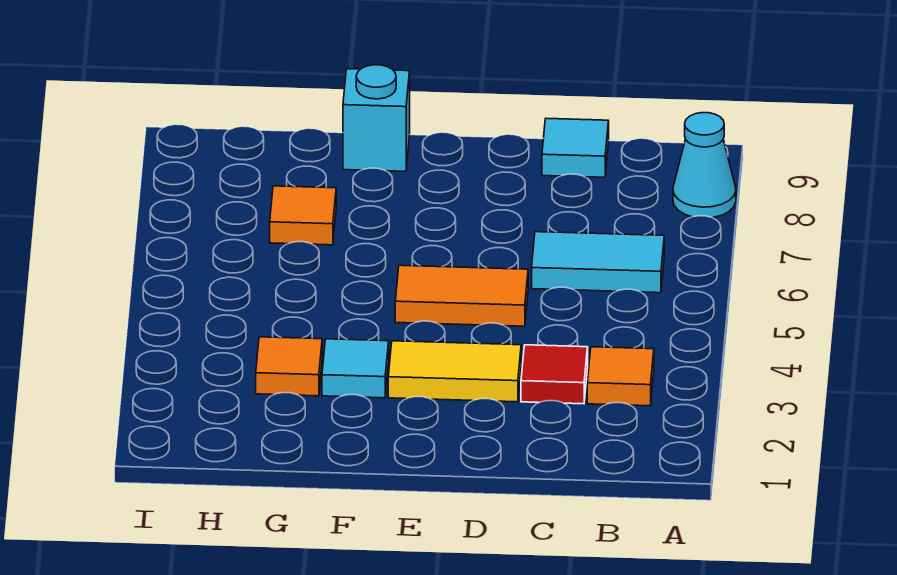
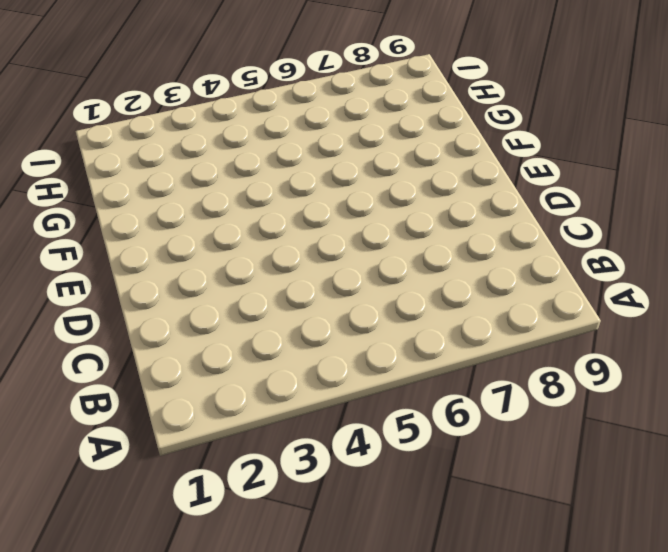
none -> cyan cone A8 level 1
none -> orange tile B3 level 1

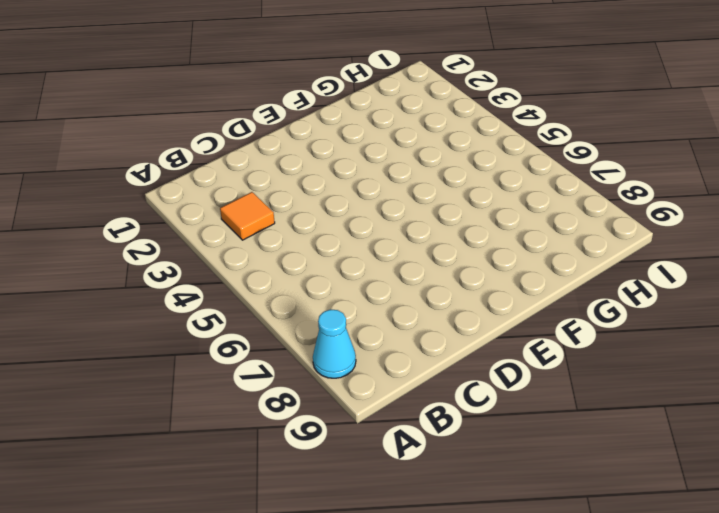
none -> cyan tile B6:C6 level 1
none -> red tile C3 level 1

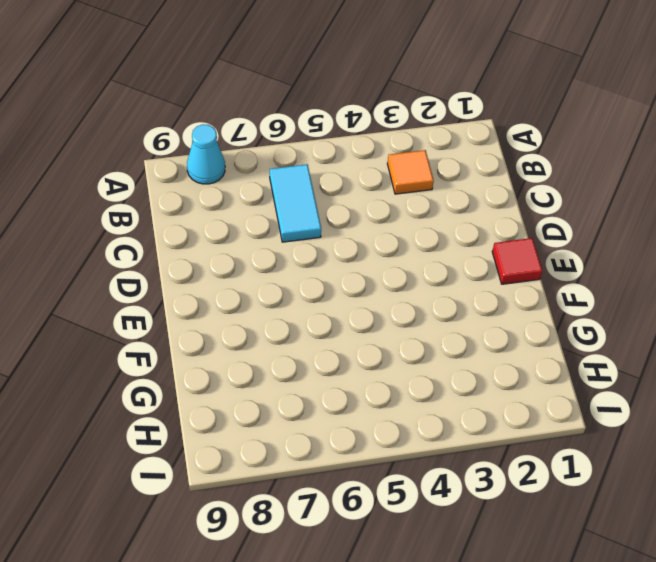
red tile E1 level 1 -> red tile C3 level 1
none -> cyan tile C9 level 1
none -> yellow tile D3:E3 level 1

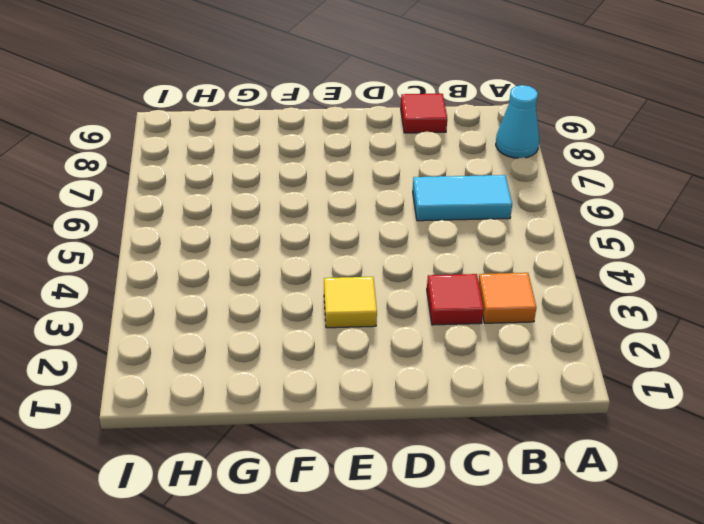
red tile C9 level 1 -> cyan tile C9 level 1
yellow tile E3 level 1 -> yellow tile D3:E3 level 1
none -> orange tile D5:E5 level 1
none -> cyan tile F3 level 1

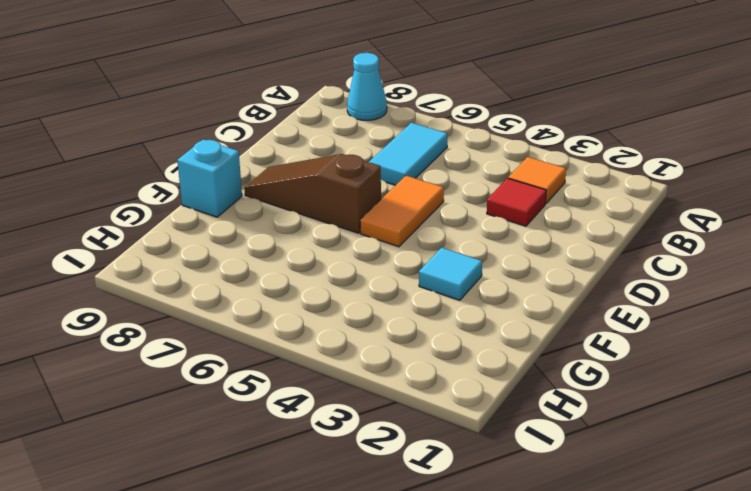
brown slope E6:E8 level 1 top 6 -> none
none -> cyan tile C9 level 1
none -> yellow tile D3:E3 level 1

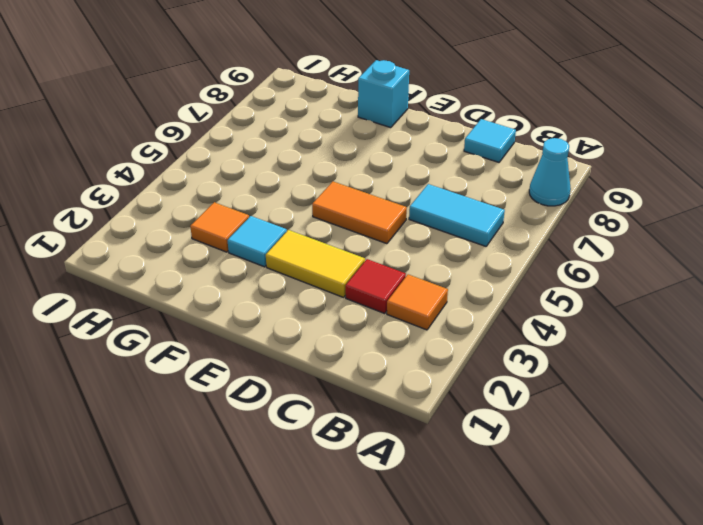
none -> orange tile G7 level 1

